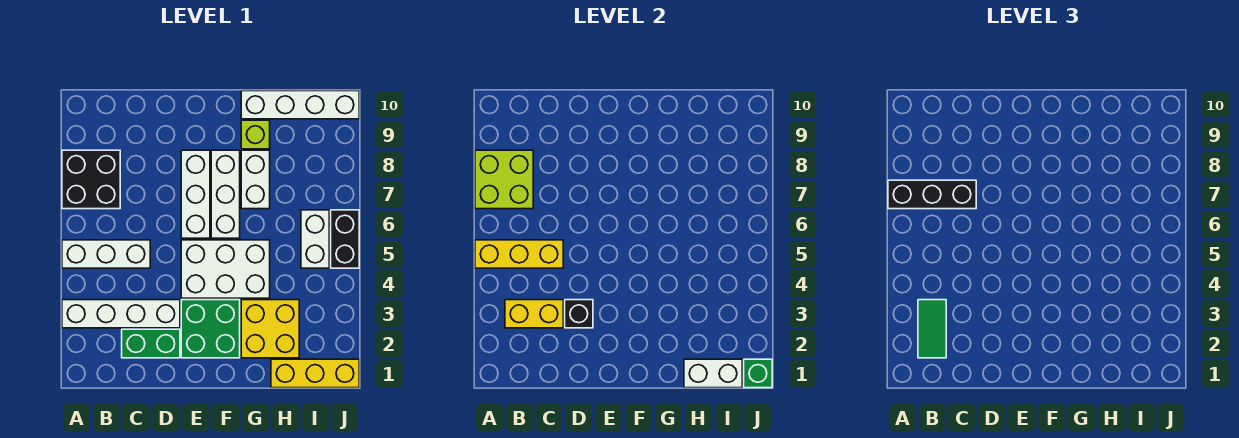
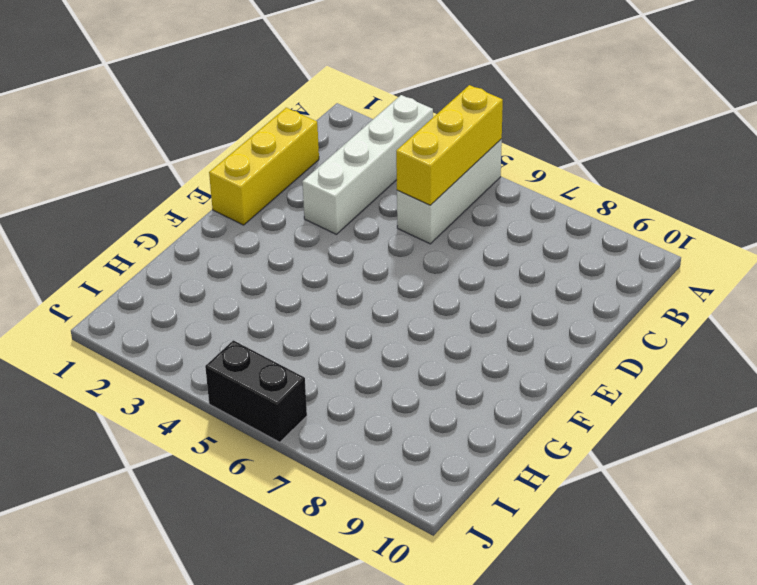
yellow brick C1:E1 level 1 -> yellow brick H1:J1 level 1
none -> black brick A7:B8 level 1
none -> green brick C2:D2 level 1
none -> green brick E2:F3 level 1

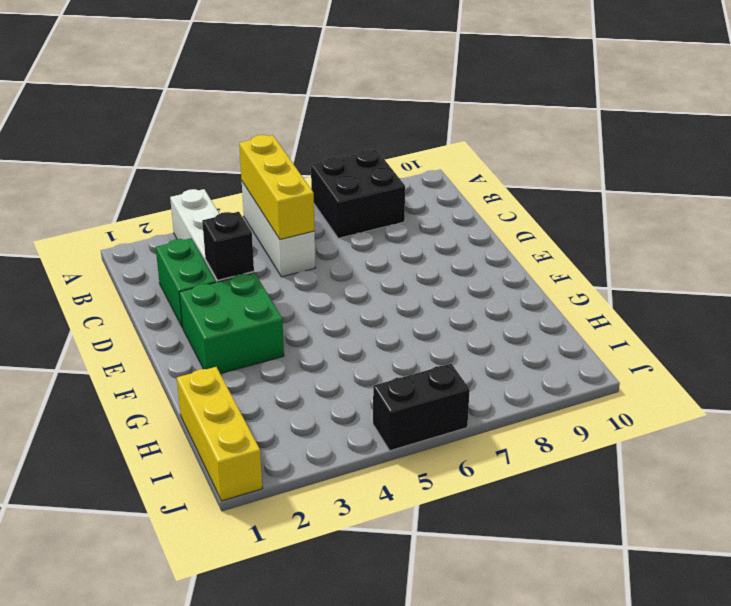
none -> white brick E4:G5 level 1
none -> white brick E6:E8 level 1
none -> white brick F6:F8 level 1

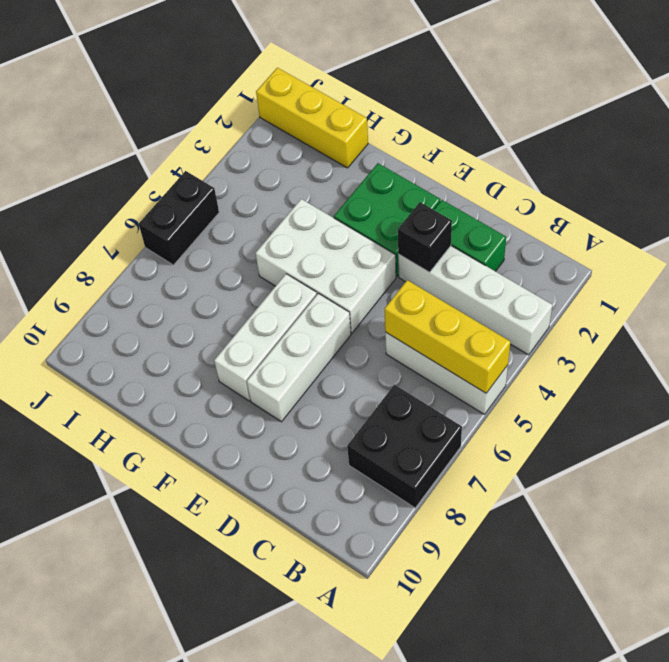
none -> yellow brick G2:H3 level 1
none -> white brick G7:G8 level 1
none -> lime brick G9 level 1

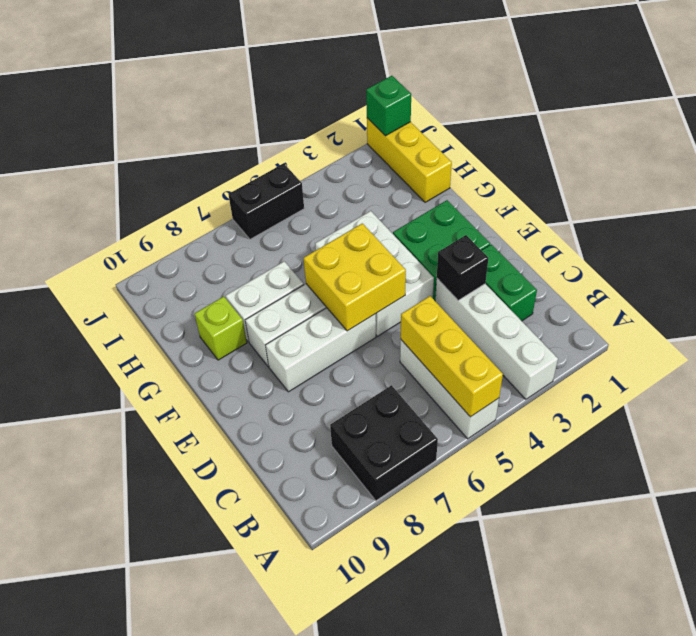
yellow brick E5:F6 level 2 -> yellow brick G2:H3 level 1
none -> white brick G10:J10 level 1
none -> white brick I5:I6 level 1
none -> lime brick A7:B8 level 2

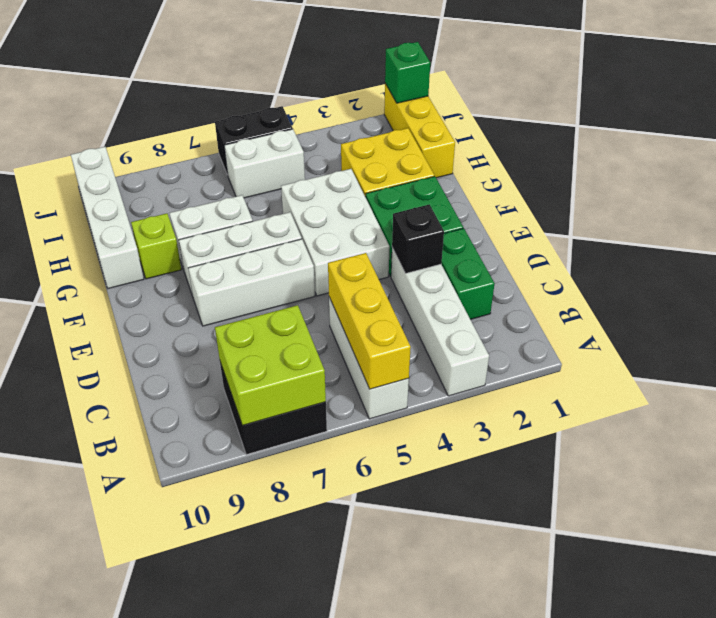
none -> yellow brick B3:C3 level 2
none -> white brick H1:I1 level 2
none -> black brick A7:C7 level 3

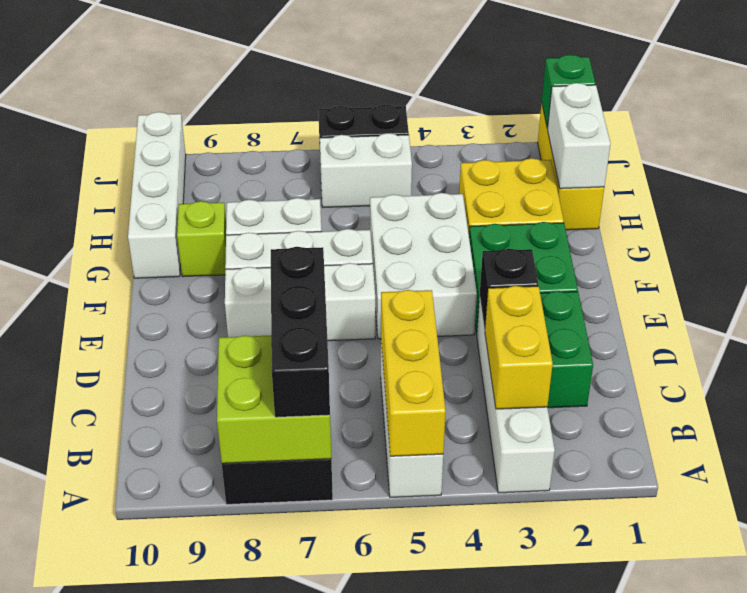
none -> green tile B2:B3 level 3

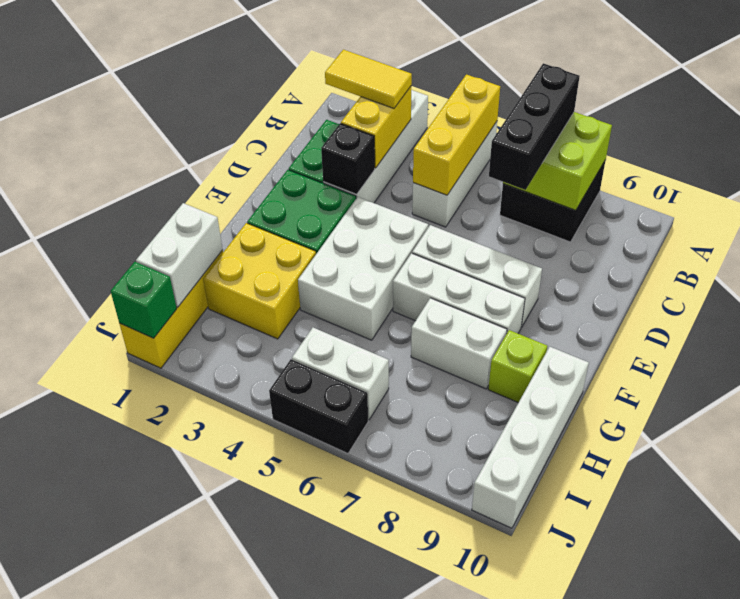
yellow tile B2:B3 level 3 -> green tile B2:B3 level 3

